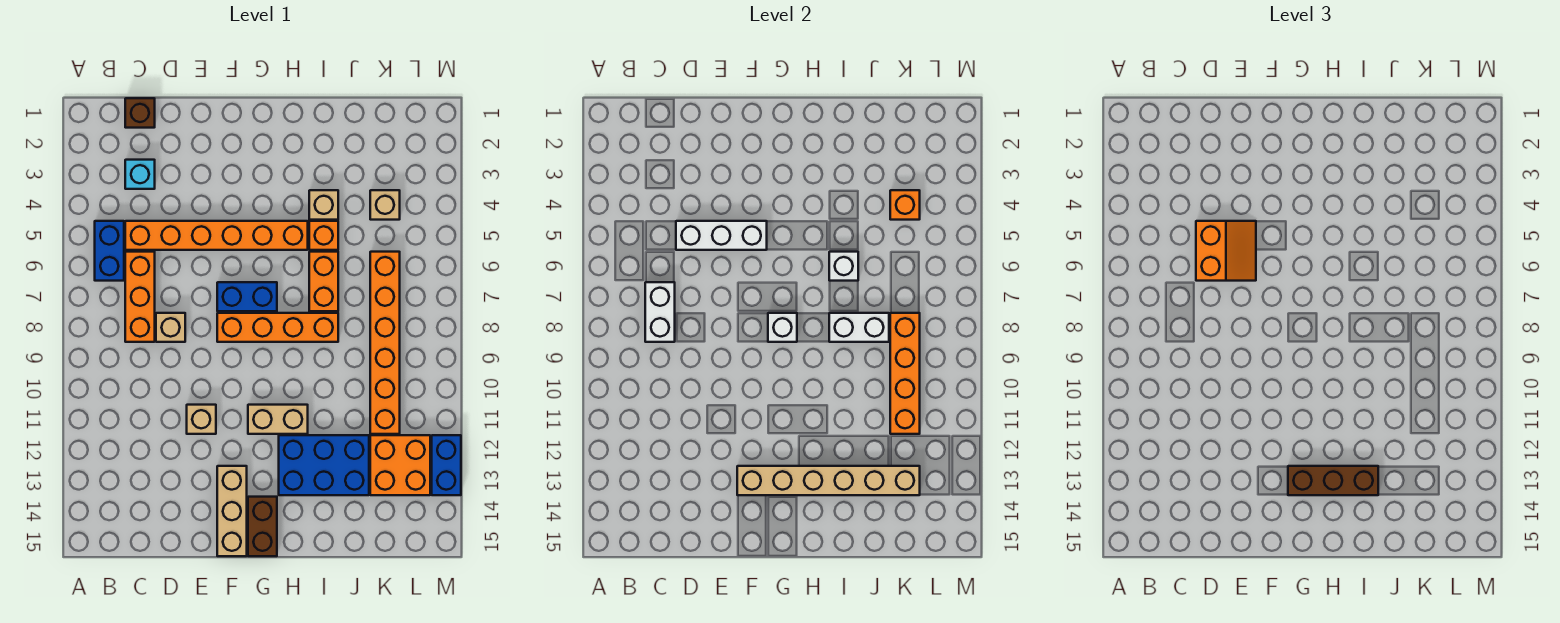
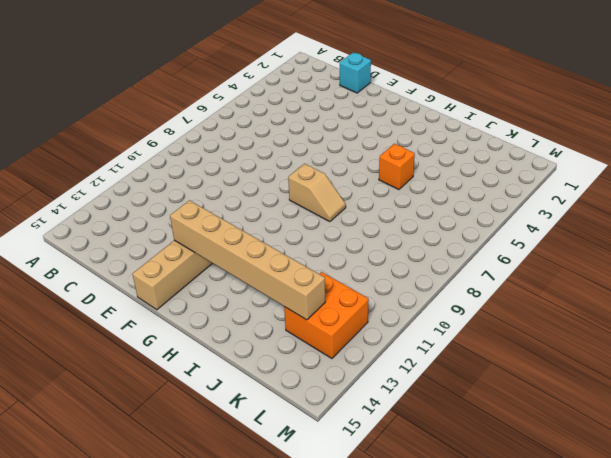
cyan brick D1 level 1 -> cyan brick C3 level 1
tan slope G8:H8 level 1 top G -> orange brick F8:I8 level 1
none -> blue brick B5:B6 level 1
none -> brown brick C1 level 1
none -> orange brick C5:H5 level 1
none -> orange brick C6:C8 level 1

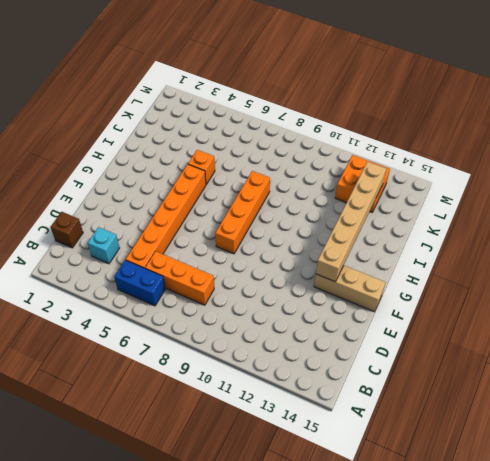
none -> tan brick D8 level 1
none -> tan brick E11 level 1
none -> blue brick F7:G7 level 1
none -> tan brick G11:H11 level 1

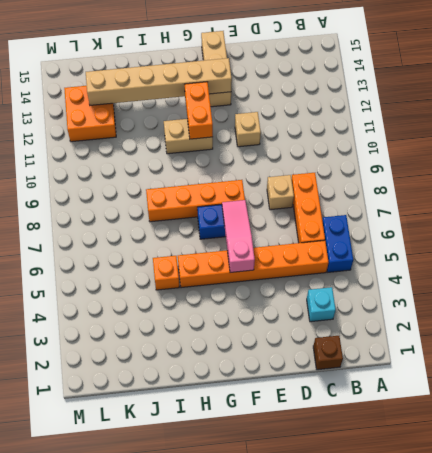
pink slope F5:F7 level 2 top 5 -> white brick D5:F5 level 2
orange brick G11:G12 level 2 -> orange brick I6:I7 level 1
none -> brown brick G14:G15 level 1
none -> blue brick H12:J13 level 1
none -> tan brick I4 level 1
none -> tan brick K4 level 1

